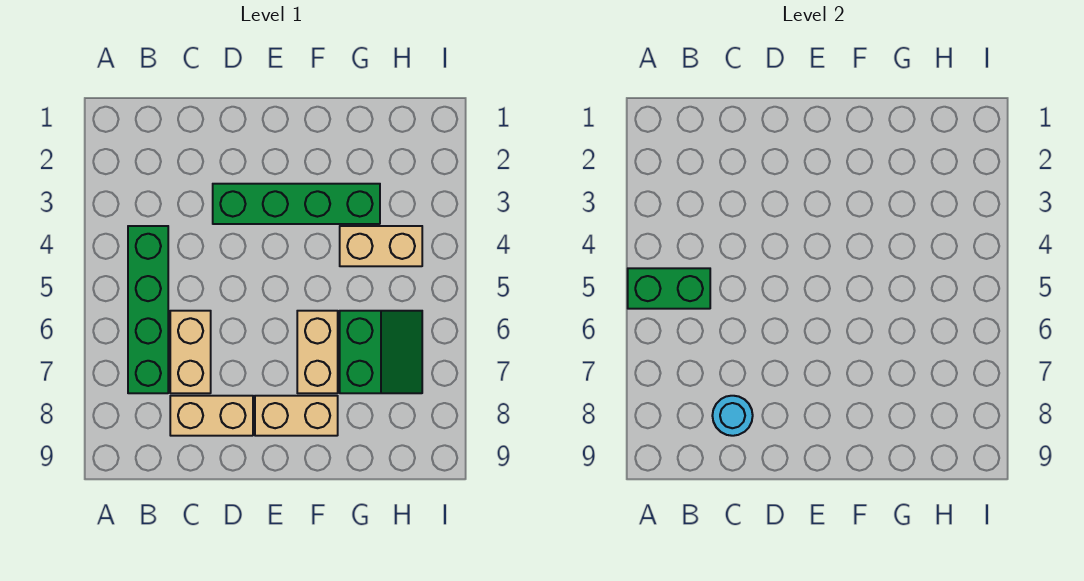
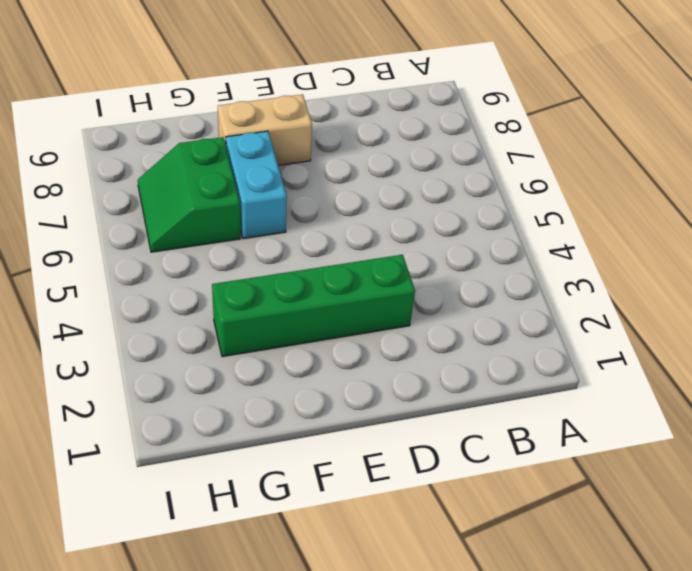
cyan brick F6:F7 level 1 -> tan brick F6:F7 level 1
none -> green brick B4:B7 level 1
none -> tan brick C6:C7 level 1

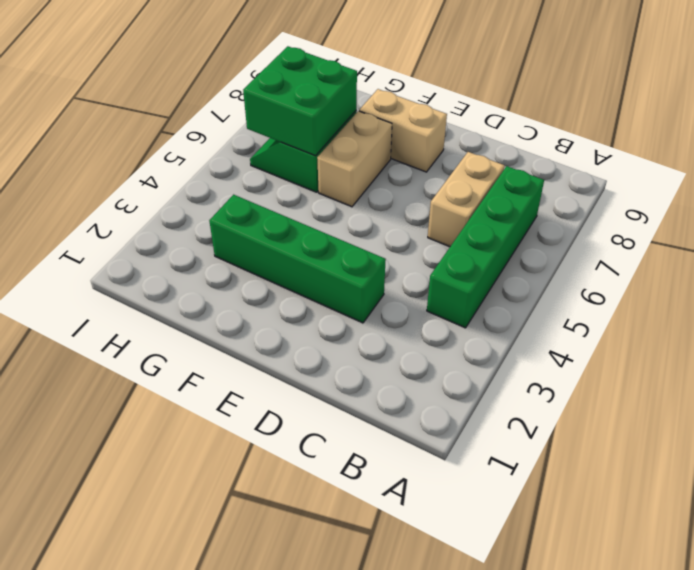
green brick G6:H7 level 2 -> none
none -> tan brick C8:D8 level 1
none -> tan brick G4:H4 level 1

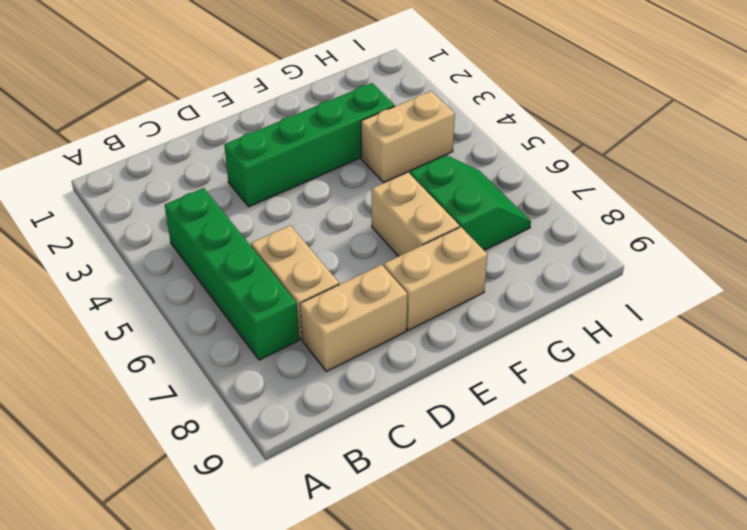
none -> green brick A5:B5 level 2
none -> cyan round brick C8 level 2

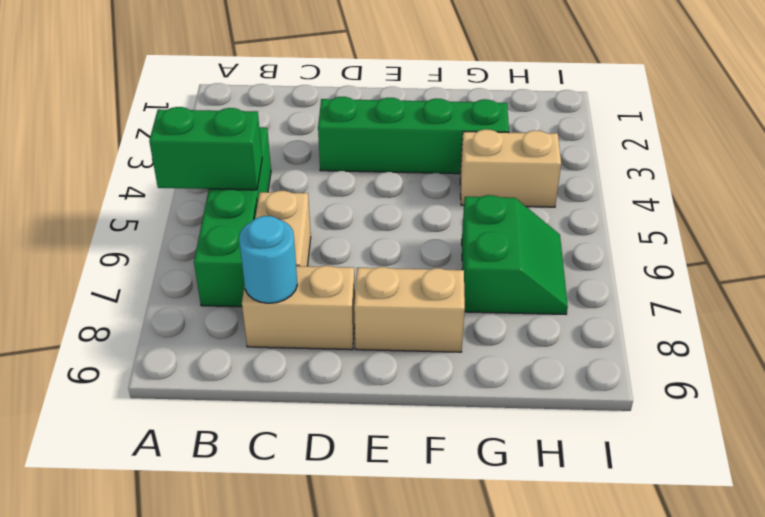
none -> tan brick F6:F7 level 1

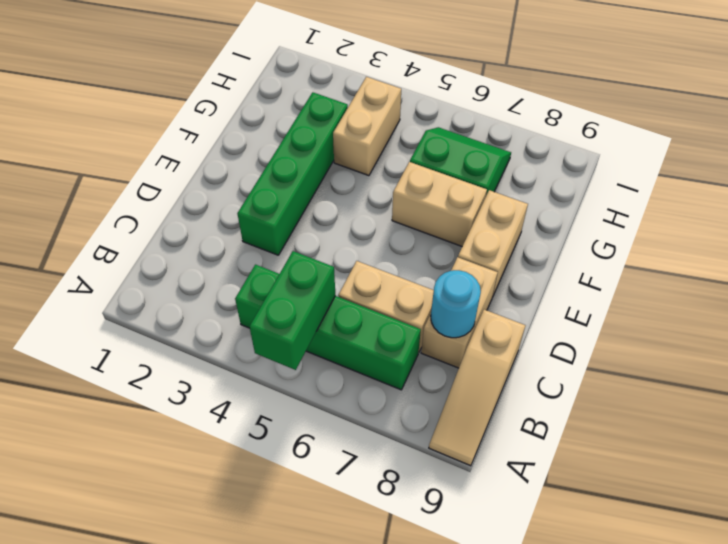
tan slope A9:C9 level 1 top C -> none

